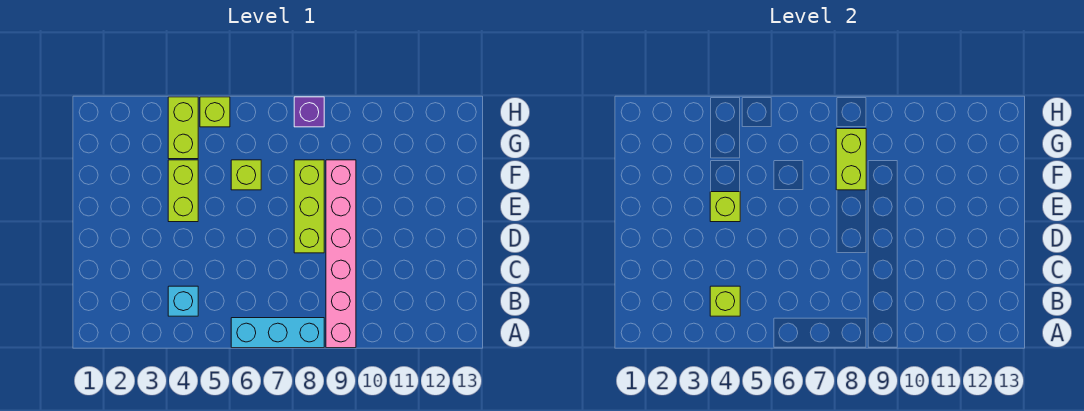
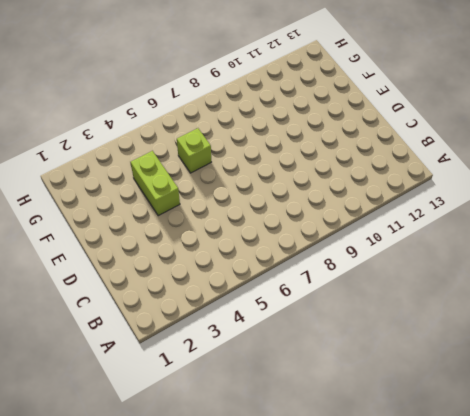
none -> cyan brick A6:A8 level 1
none -> pink brick A9:F9 level 1
none -> cyan brick B4 level 1

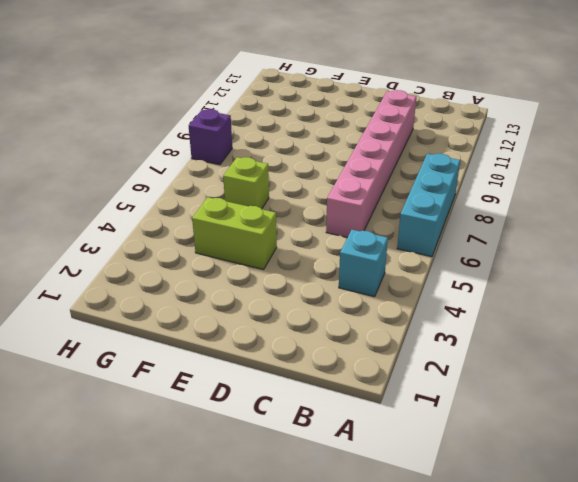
pink brick C6:C11 level 1 -> pink brick A9:F9 level 1
none -> lime brick D8:F8 level 1
none -> lime brick G4:H4 level 1
none -> lime brick H5 level 1

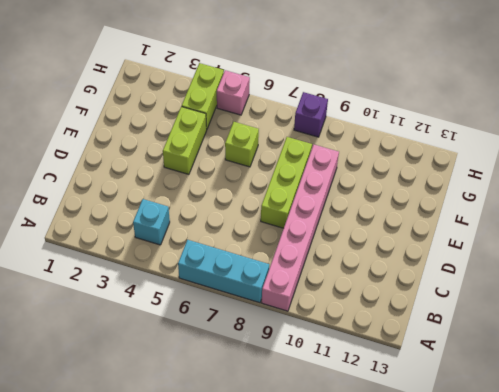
pink brick H5 level 1 -> lime brick H5 level 1
none -> lime brick B4 level 2
none -> lime brick E4 level 2
none -> lime brick F8:G8 level 2

